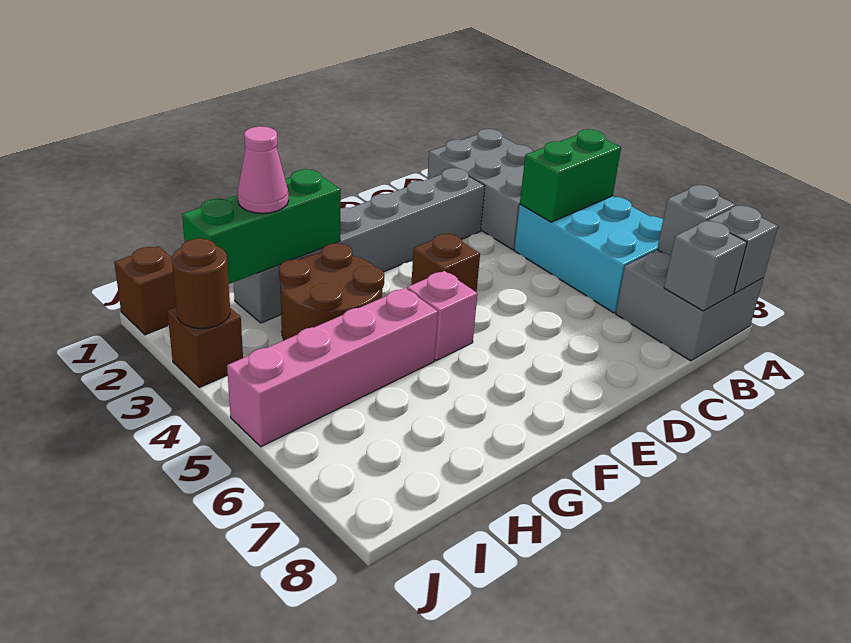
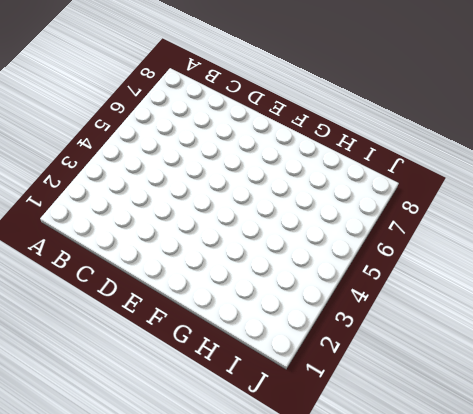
none -> grey brick A1:B3 level 1
none -> cyan brick A4:B6 level 1
none -> grey brick A7:B8 level 1

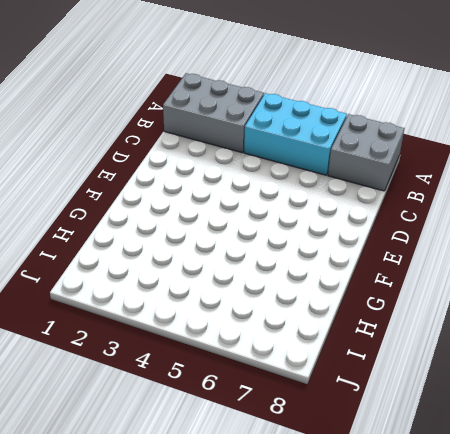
none -> grey brick C2:H2 level 1
none -> brown brick E4 level 1
none -> pink brick F5 level 1

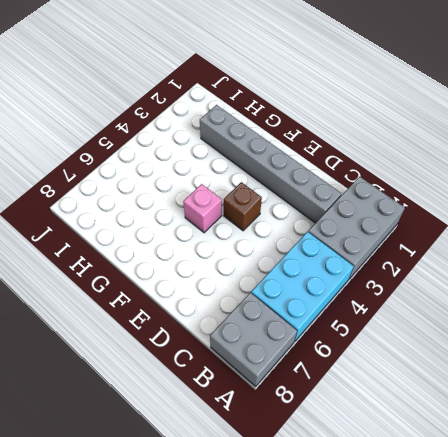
none -> brown round brick G3:H4 level 1
none -> pink brick G5:J5 level 1
none -> brown brick J1 level 1

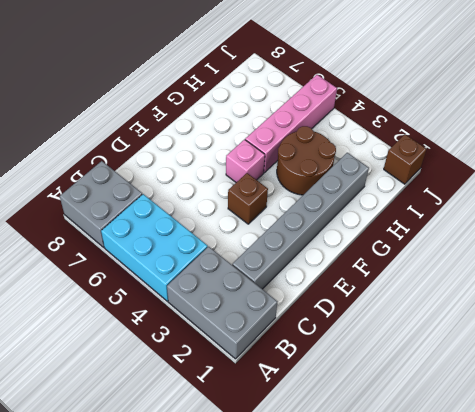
none -> brown brick J3 level 1
none -> green brick A4:B4 level 2
none -> grey brick A7 level 2

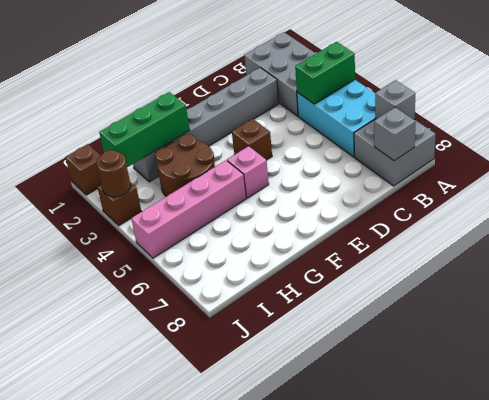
none -> grey brick A8 level 2
none -> pink cone H2 level 3

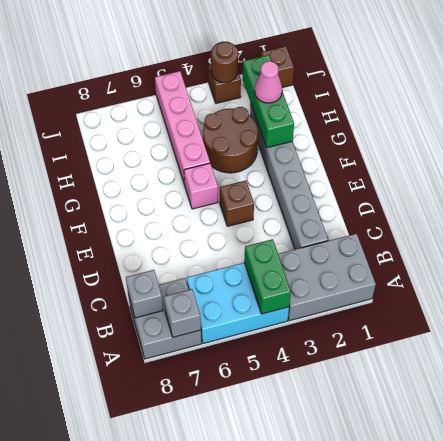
none -> grey brick A8 level 2

